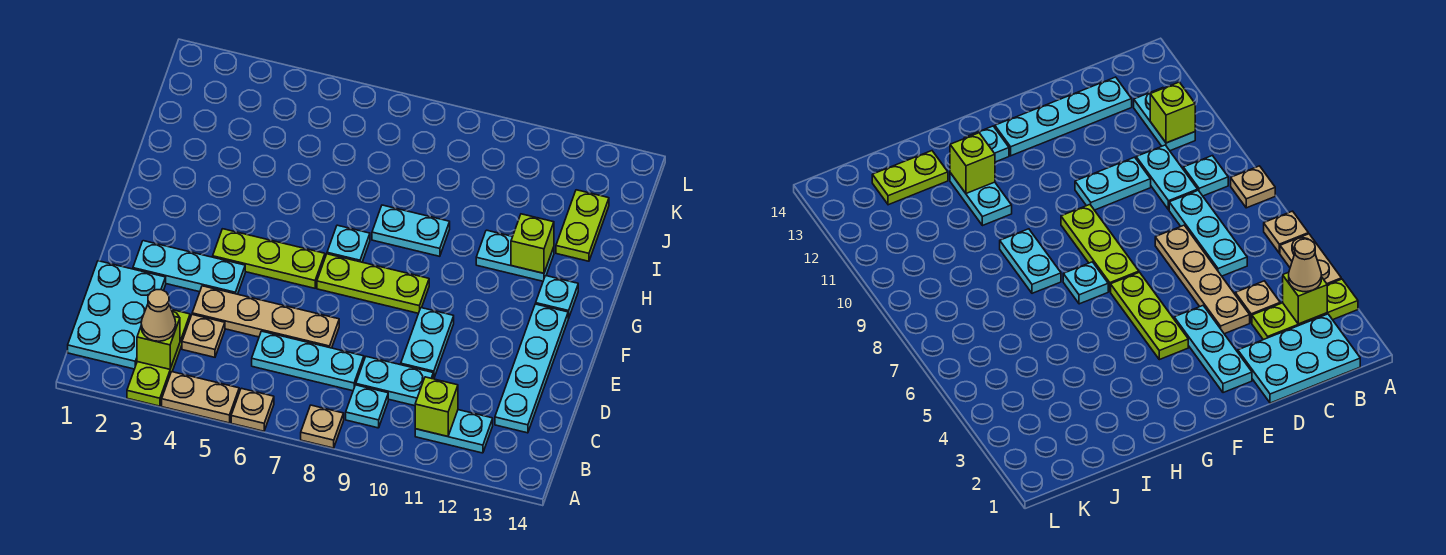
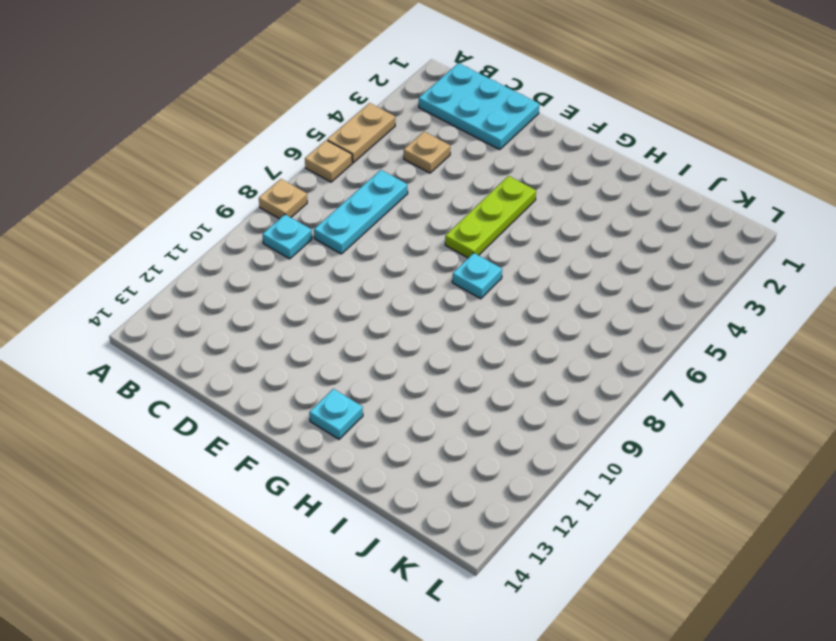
none -> lime plate A3:C3 level 1
none -> cyan plate B11:B12 level 1
none -> cyan plate C9:C10 level 1

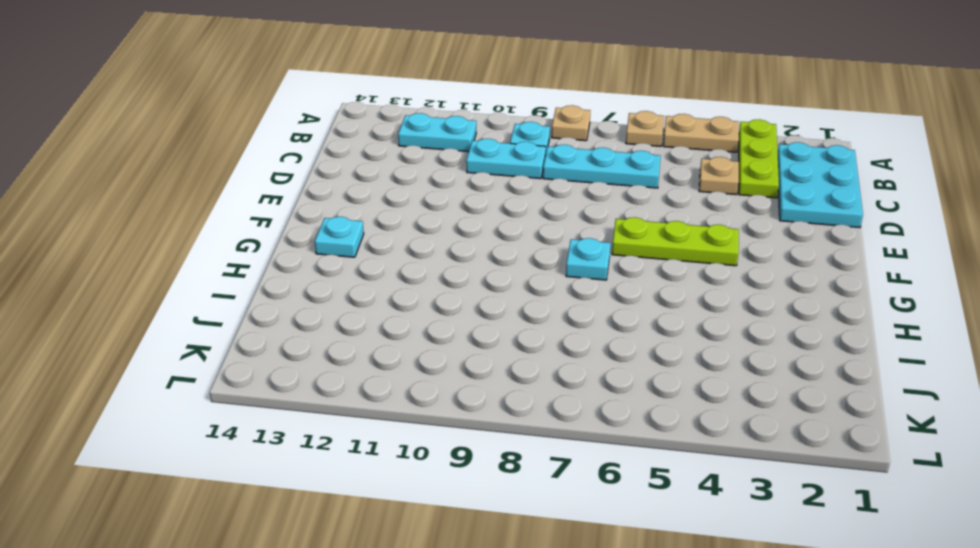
none -> cyan plate C13:F13 level 1
none -> tan plate D4:D7 level 1
none -> cyan plate D10:E10 level 1

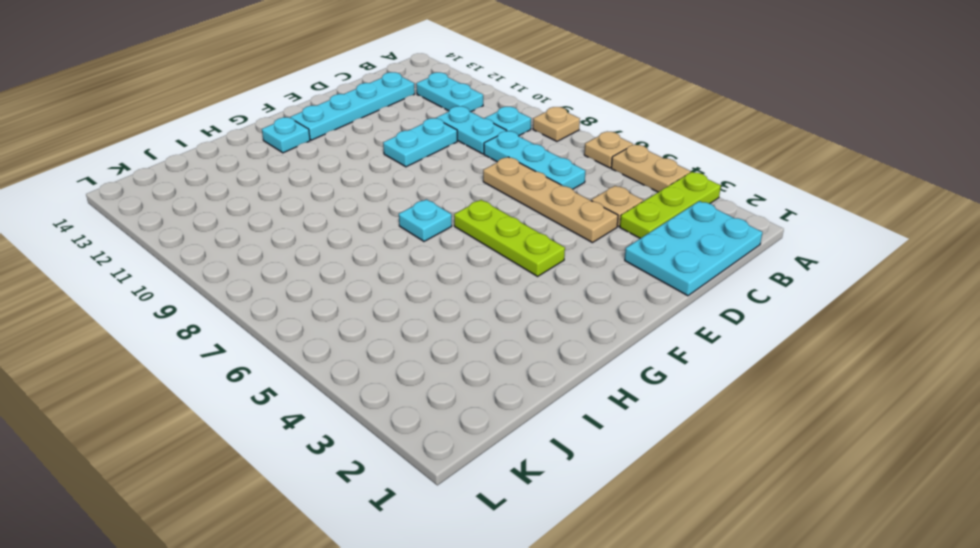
none -> cyan plate E2:E4 level 1
none -> lime plate F7:F9 level 1
none -> cyan plate H8:H9 level 1

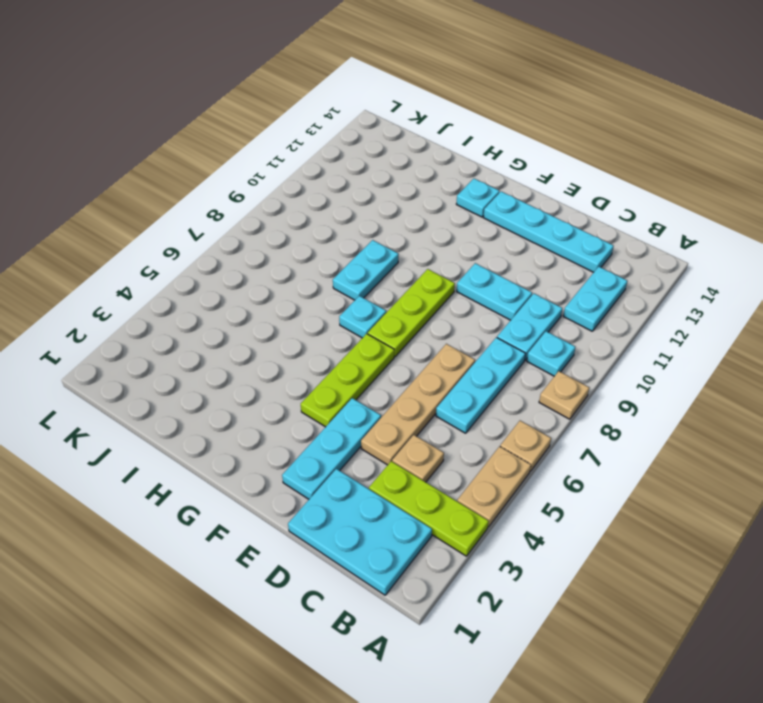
none -> cyan plate H11:H12 level 1
none -> lime plate I13:J13 level 1
none -> lime brick B3 level 2

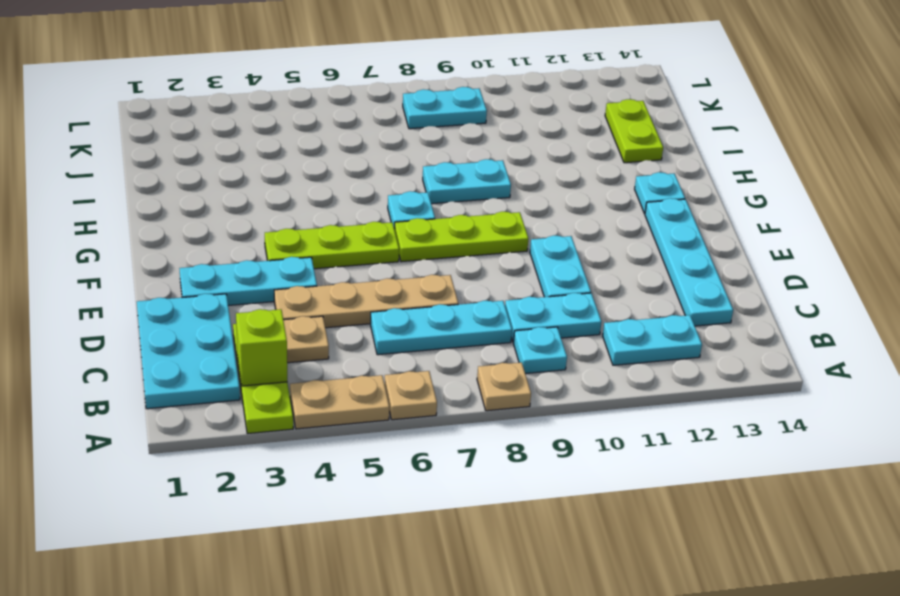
cyan plate K8:K9 level 1 -> cyan plate H11:H12 level 1
none -> lime brick B11 level 2
none -> lime brick H12 level 2
none -> tan cone B3 level 3

